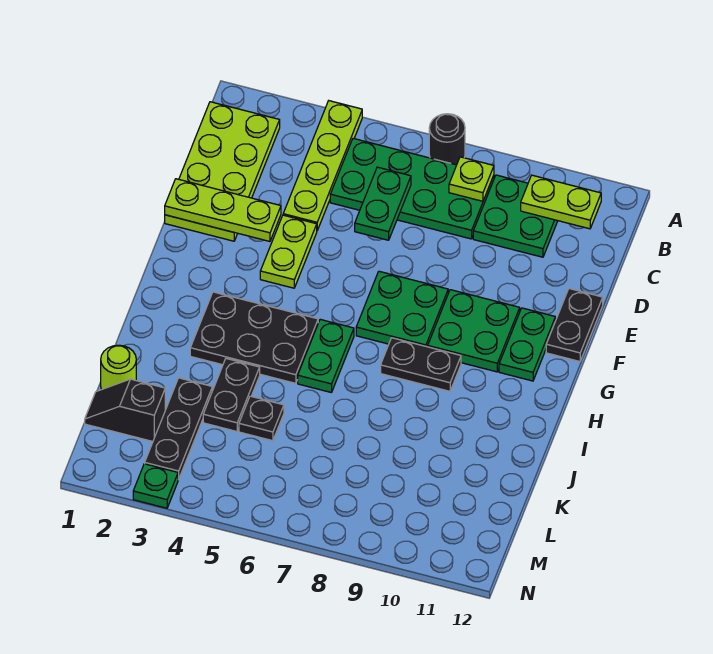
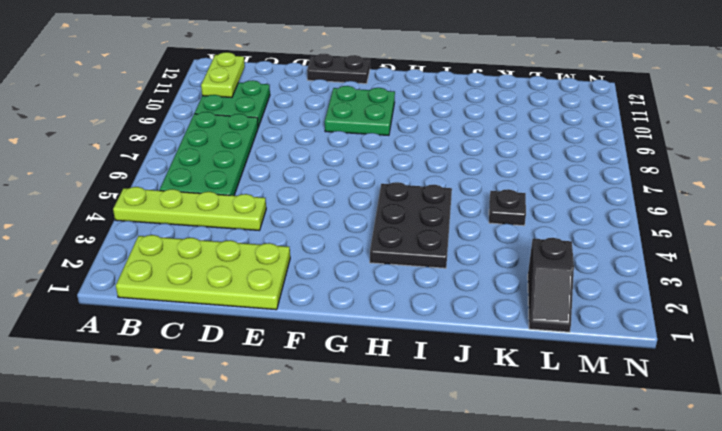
none -> black round brick A7 level 1
none -> lime plate E4:F4 level 1
none -> green plate F7:G8 level 1

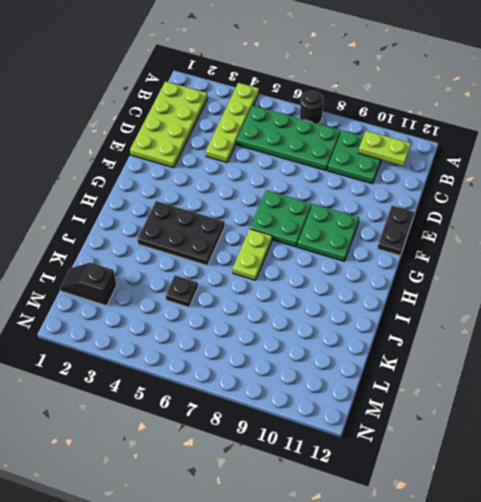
lime plate H7:I7 level 1 -> lime plate E4:F4 level 1
none -> green plate F11:G11 level 1
none -> green plate H6:I6 level 1
none -> black plate H8:H9 level 1

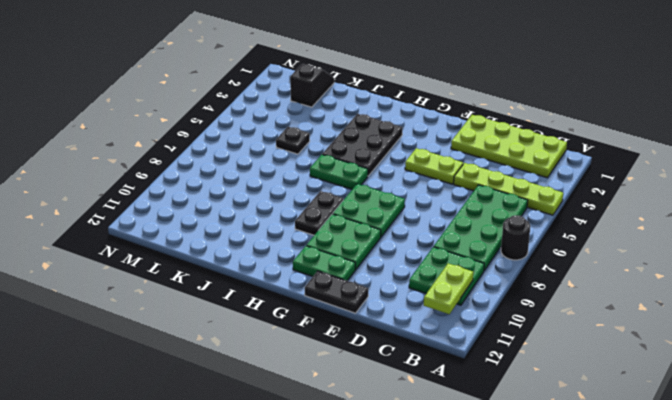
none -> black plate J4:K4 level 1
none -> lime round brick K1 level 1
none -> black plate K3:M3 level 1

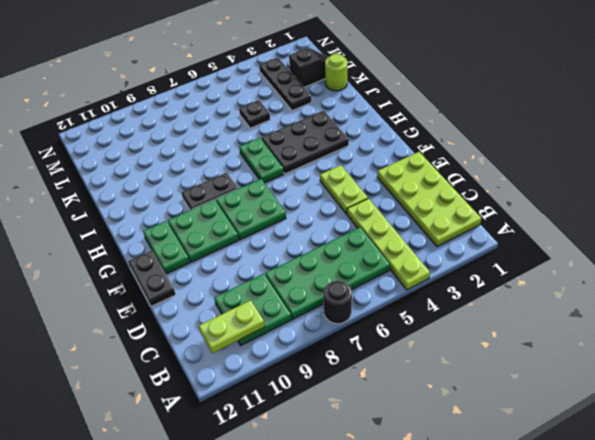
none -> black plate J4:K4 level 1
none -> green plate N3 level 1
none -> lime plate B8 level 2

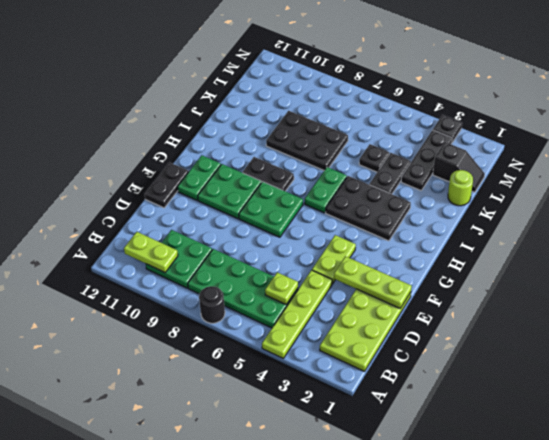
lime plate C5 level 2 -> lime plate B8 level 2
black plate J7:K9 level 1 -> none
black plate N3 level 1 -> green plate N3 level 1
none -> green plate C6:D6 level 2

